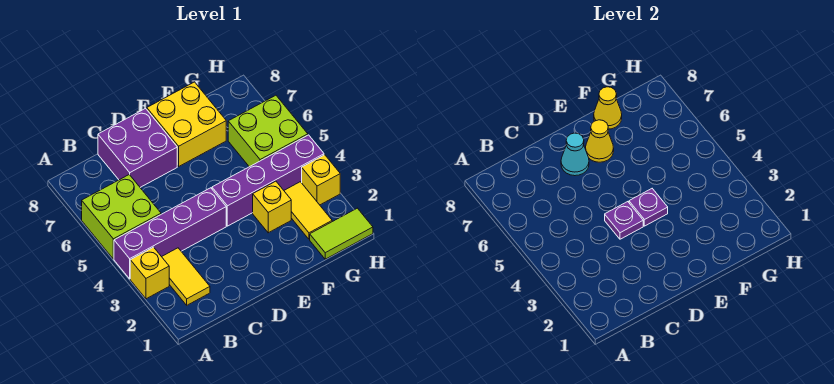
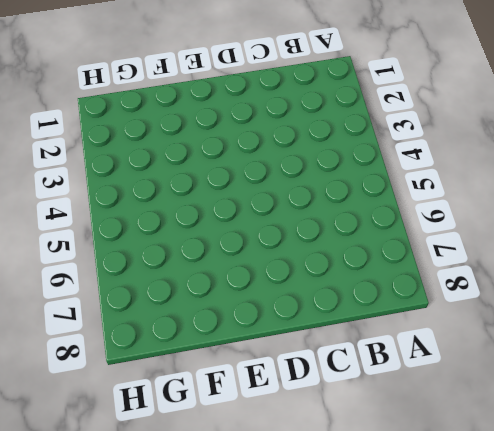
none -> yellow brick A3 level 1
none -> purple brick A4:D4 level 1
none -> lime brick A5:B6 level 1

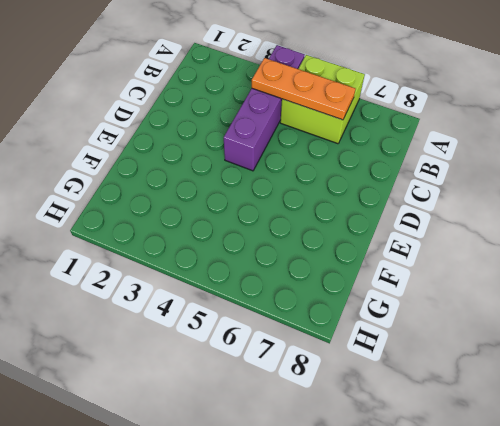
orange plate B4:B6 level 2 -> none
none -> yellow brick A3 level 1
none -> yellow tile B2:B3 level 1
none -> purple brick C7:D8 level 1

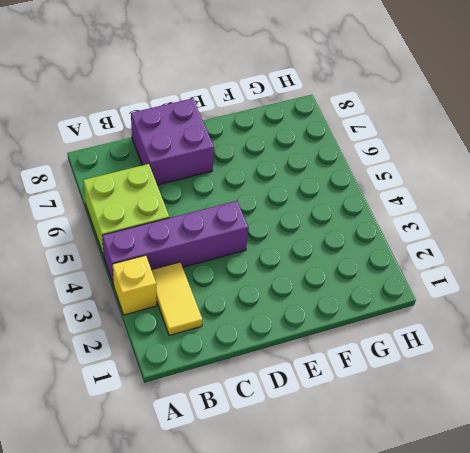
none -> purple brick E4:H4 level 1
none -> yellow brick E7:F8 level 1
none -> yellow brick F3 level 1

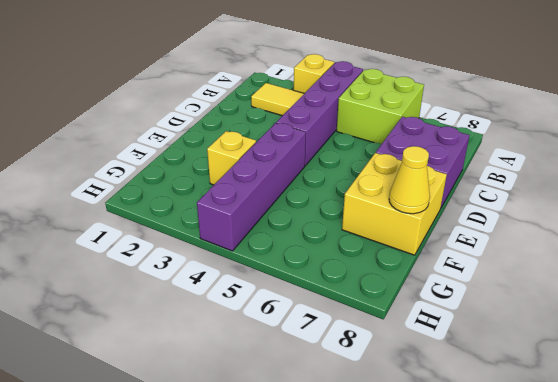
none -> lime tile G1:H1 level 1
none -> yellow tile G2:G3 level 1
none -> lime brick G5:H6 level 1

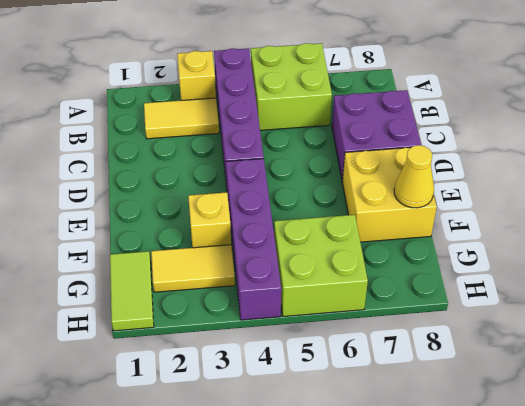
none -> yellow brick H3 level 1
none -> purple plate D4 level 2
none -> cyan cone D7 level 2

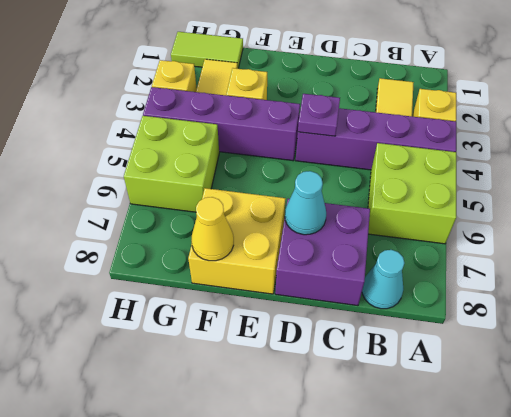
cyan cone B8 level 1 -> none
none -> purple plate E4 level 2
none -> yellow cone E7 level 2

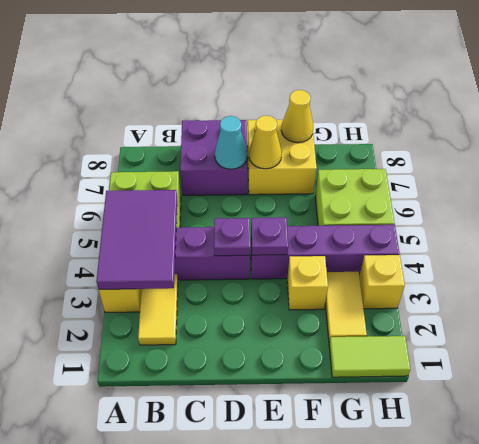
purple tile A3:B5 level 2 -> none

